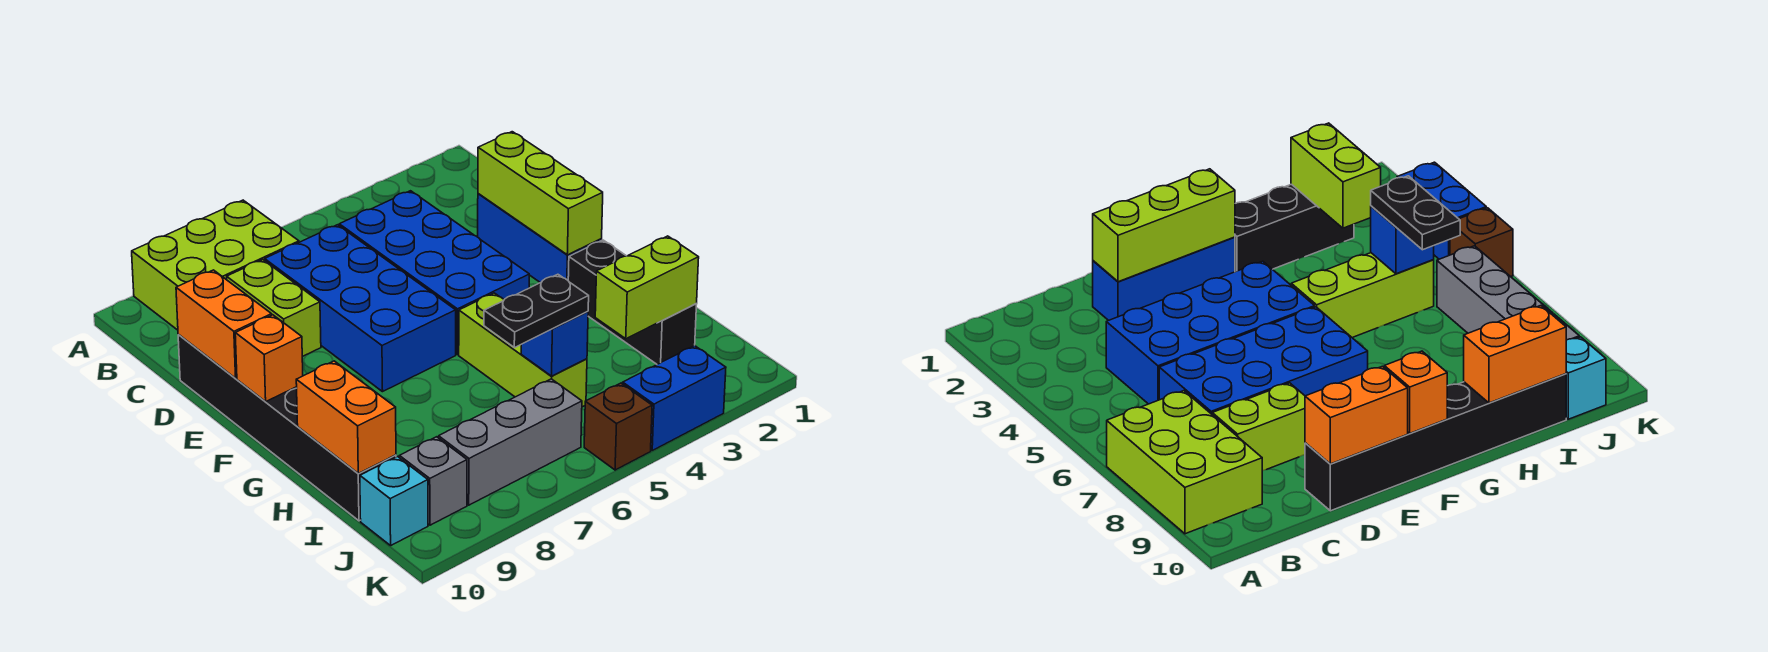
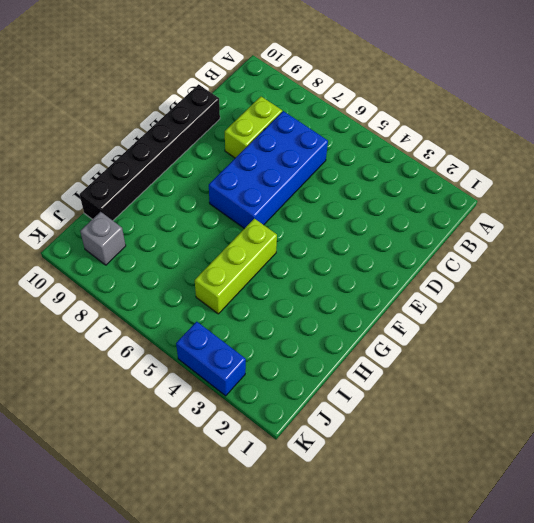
none -> lime brick A7:B9 level 1
none -> blue brick C4:F5 level 1
none -> blue brick D2:F2 level 1

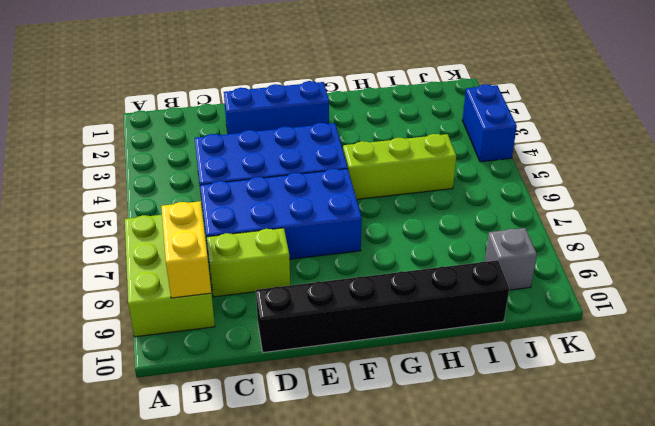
yellow brick B8:B9 level 2 -> none
none -> black brick G2:I2 level 1
none -> grey brick J6:J8 level 1
none -> cyan brick J10 level 1

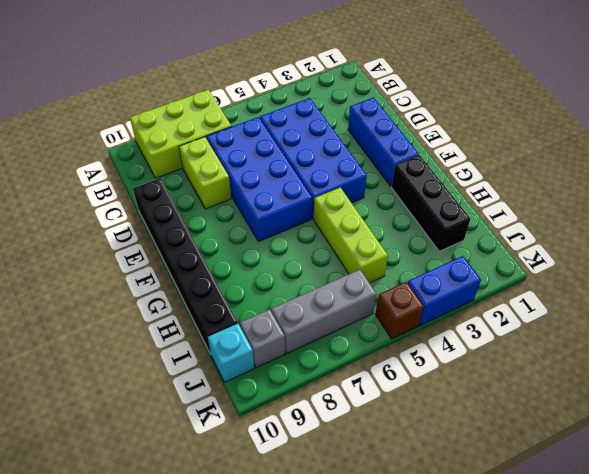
none -> lime brick D2:F2 level 2
none -> orange brick D10:E10 level 2
none -> orange brick F10 level 2

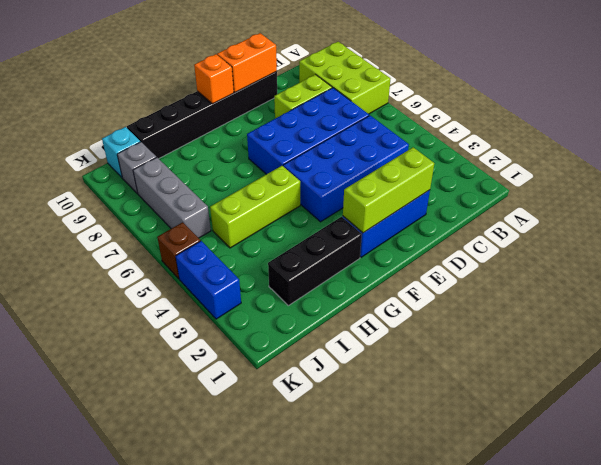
none -> orange brick H10:I10 level 2
none -> lime brick I2:I3 level 2
none -> blue brick I5 level 2

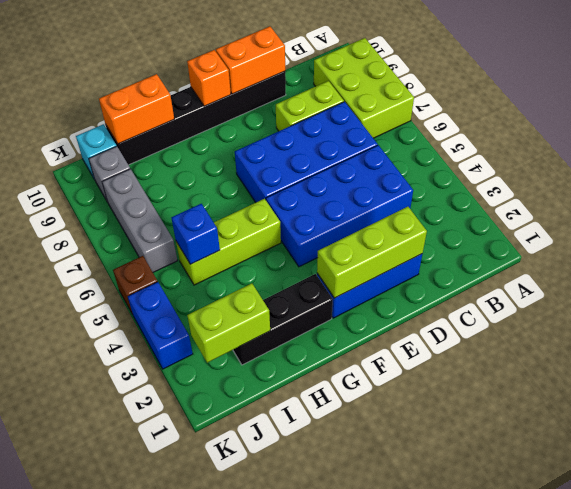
lime brick I2:J2 level 2 -> lime brick I2:I3 level 2
none -> black plate I5:I6 level 3

